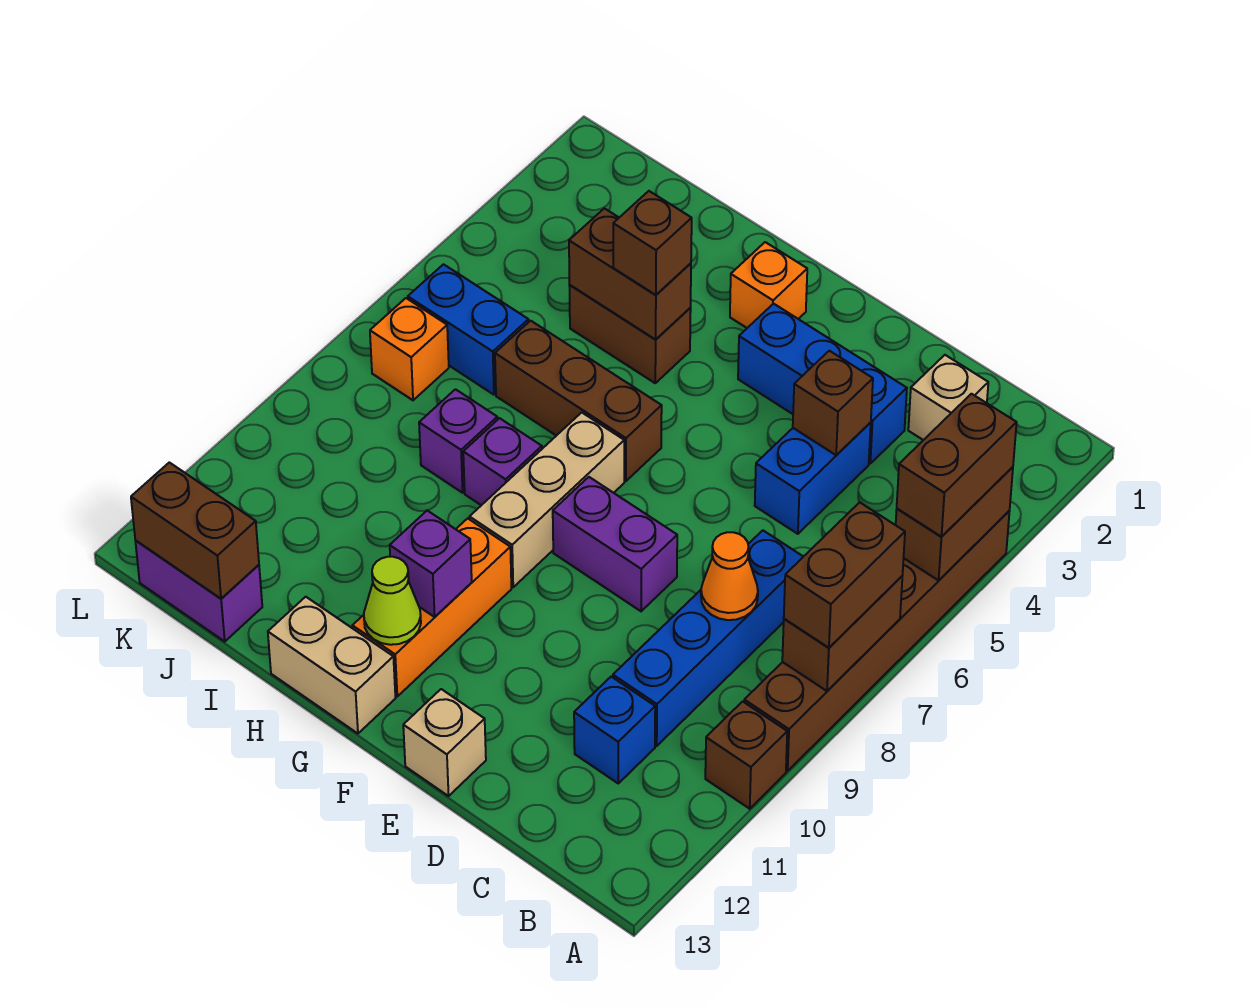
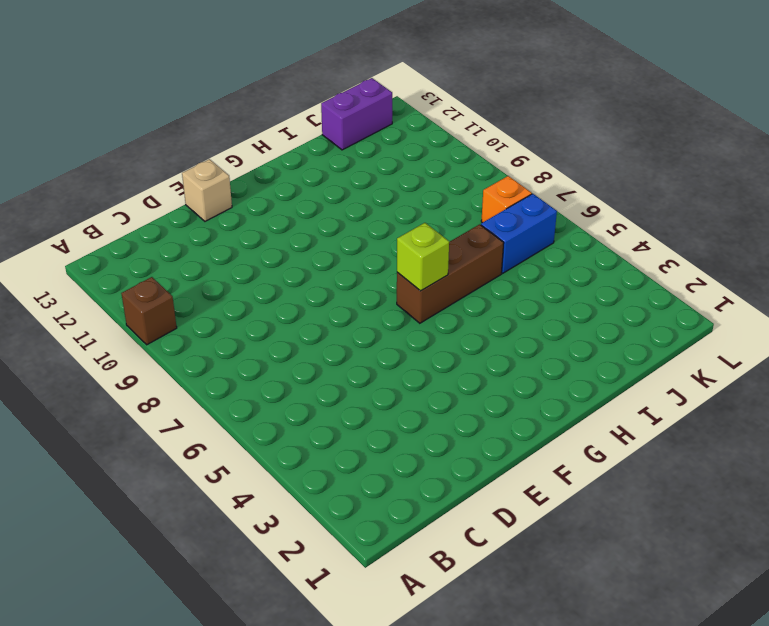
lime brick G6 level 2 -> none
none -> brown brick A4:A9 level 1
none -> tan brick C2 level 1
none -> blue brick C7:C10 level 1
none -> blue brick C11 level 1

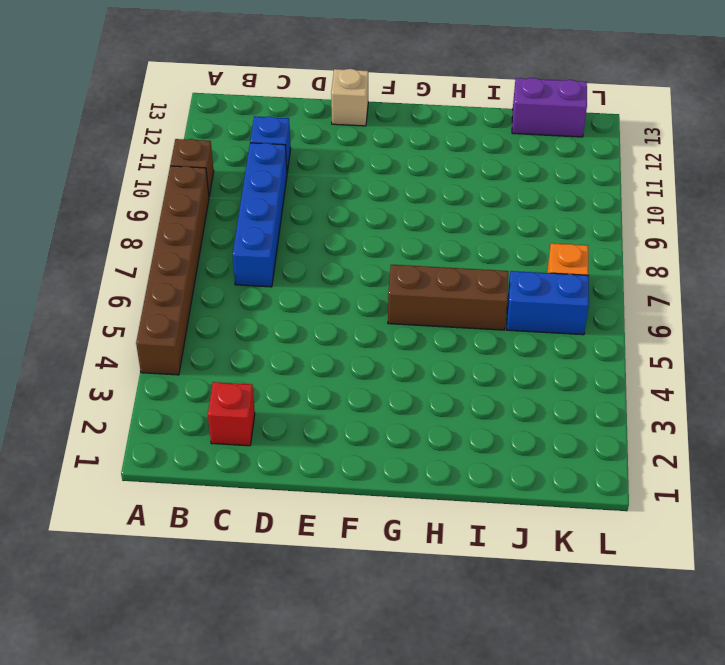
red brick C2 level 1 -> tan brick C2 level 1
none -> blue brick D3:F3 level 1
none -> blue brick D4:D5 level 1
none -> purple brick E8:F8 level 1
none -> orange brick G2 level 1

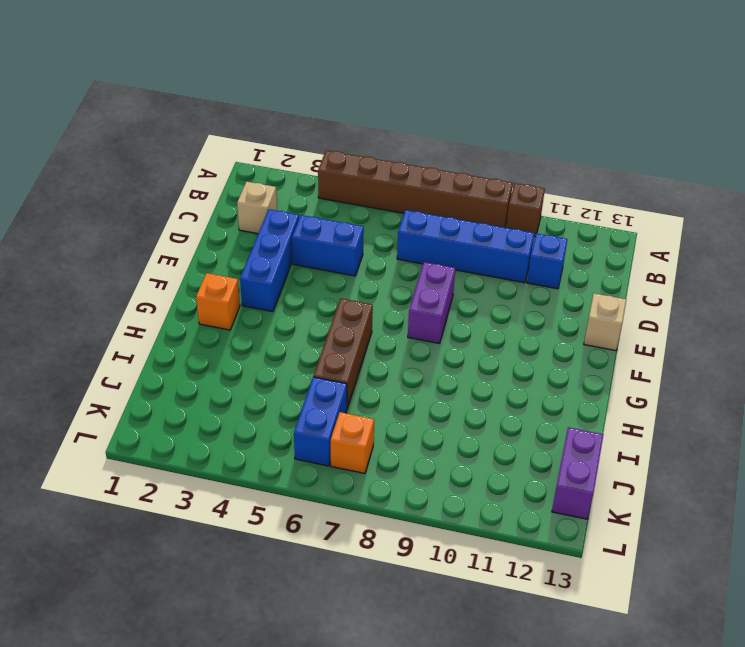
none -> tan brick G7:G9 level 1
none -> orange brick G10:G12 level 1
none -> tan brick G13:H13 level 1
none -> brown brick H4:I4 level 1

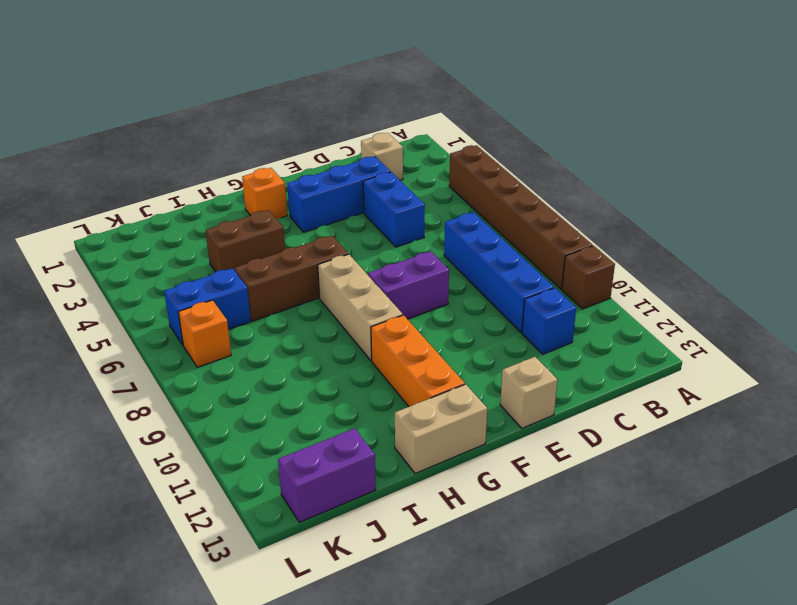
none -> purple brick H8 level 1
none -> purple brick I8 level 1
none -> brown brick A4:A5 level 2
none -> brown brick A7:A8 level 2

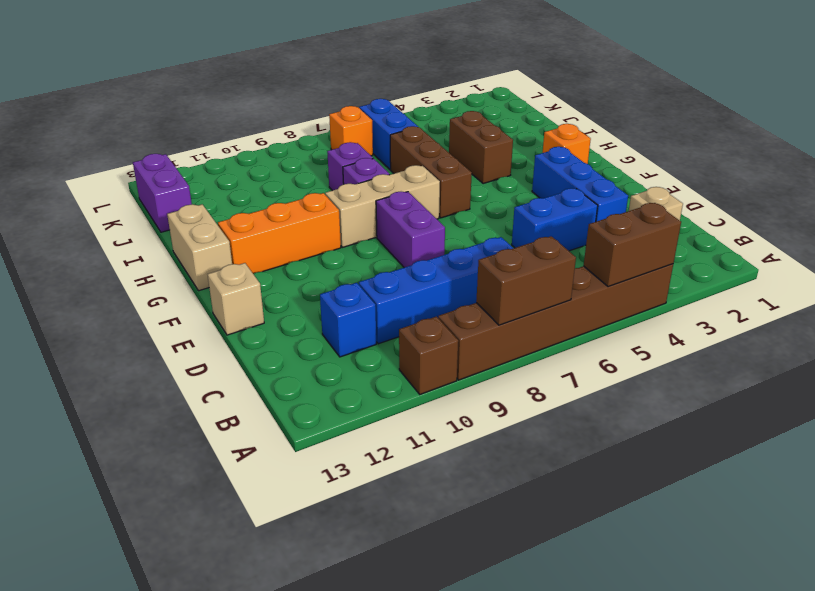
none -> orange cone C8 level 2
none -> brown brick D4 level 2
none -> purple brick G11 level 2
none -> lime cone G12 level 2

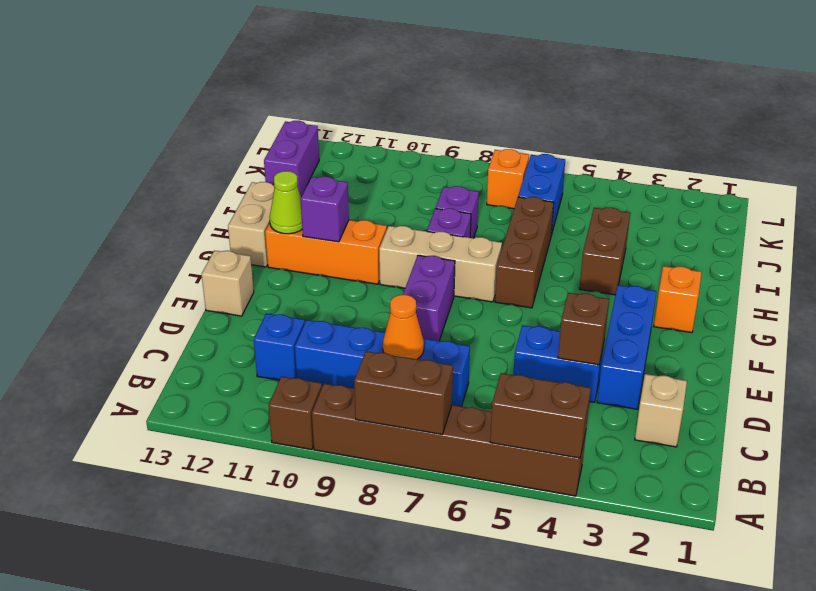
none -> brown brick H4:I4 level 2
none -> brown brick J13:K13 level 2
none -> brown brick A4:A5 level 3
none -> brown brick A7:A8 level 3

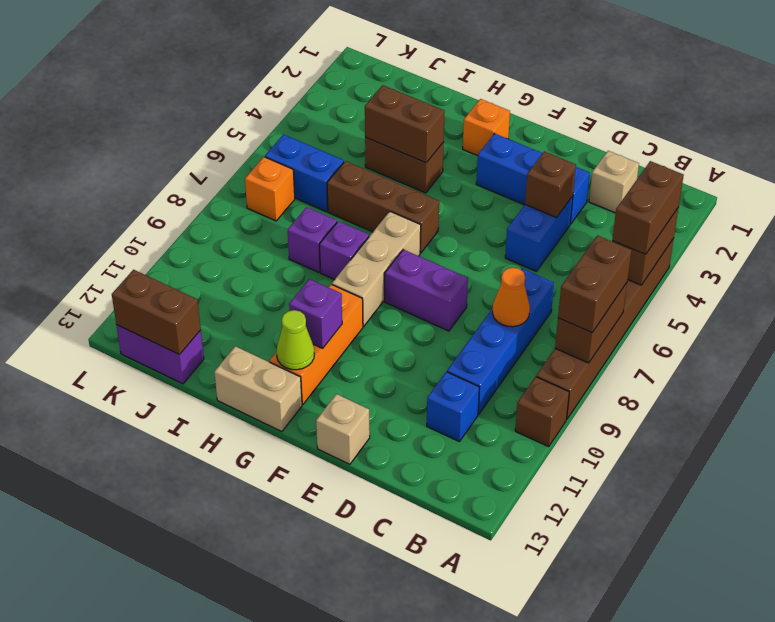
none -> brown brick H4 level 3

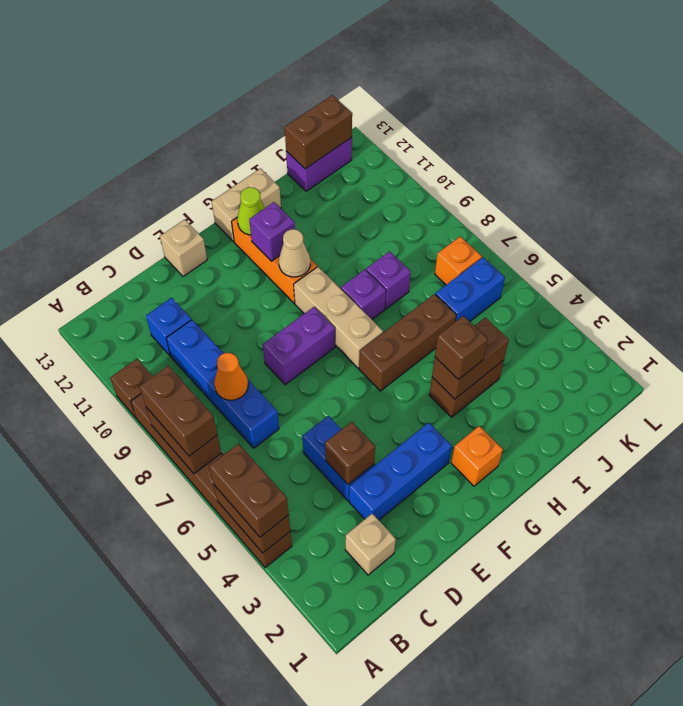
tan cone G10 level 2 -> none

